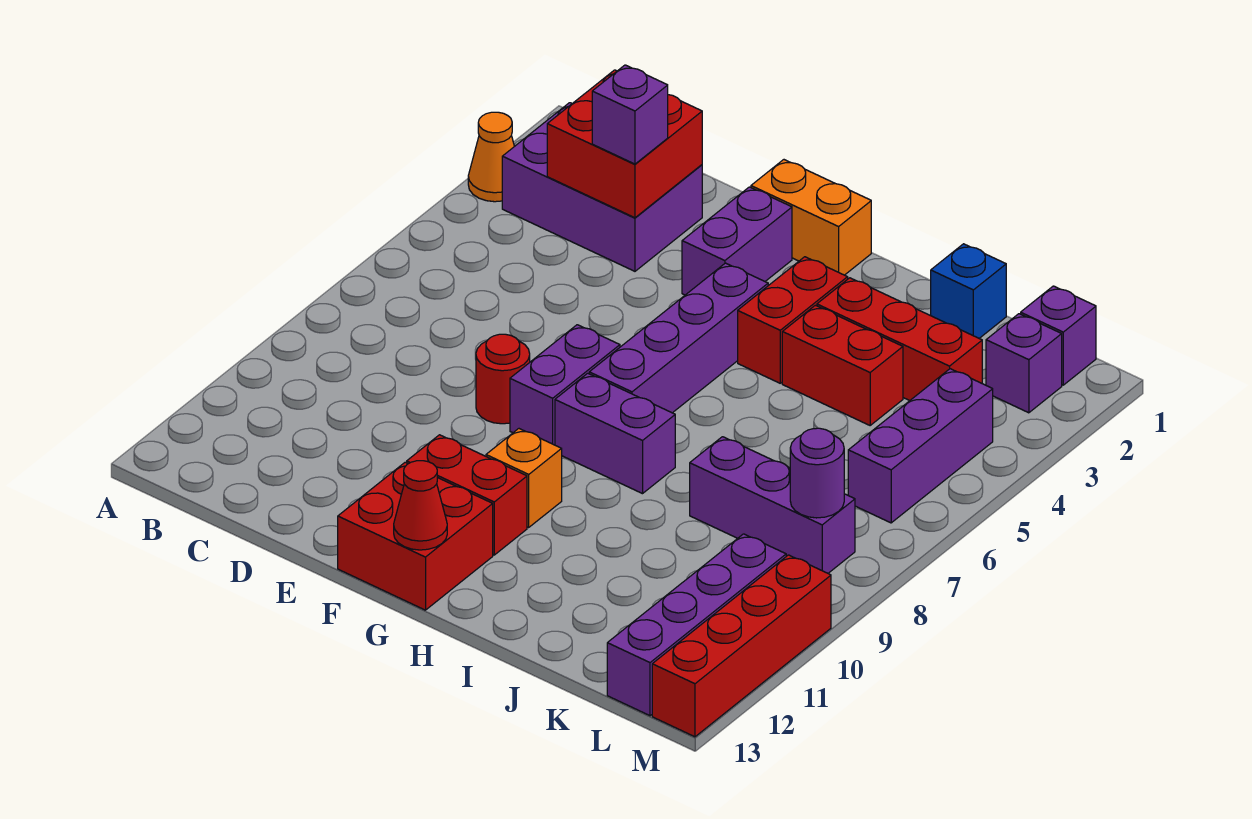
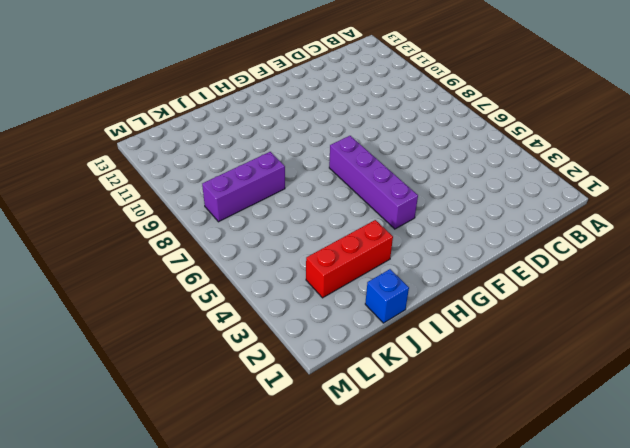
none -> orange cone A3 level 1
none -> purple brick B2:D3 level 1
none -> red round brick E8 level 1

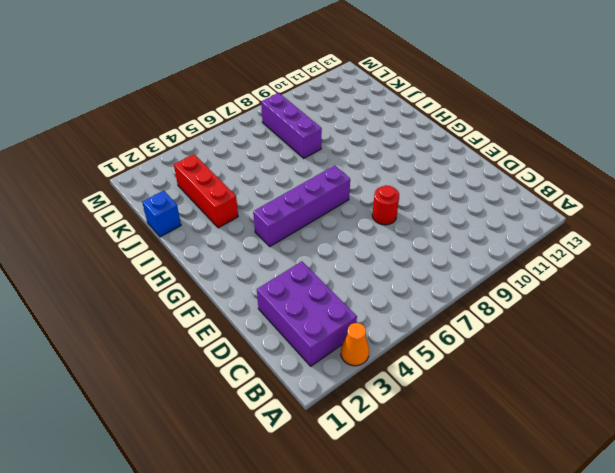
none -> orange brick F1:G1 level 1
none -> purple brick F2:F3 level 1
none -> purple brick F7:F8 level 1

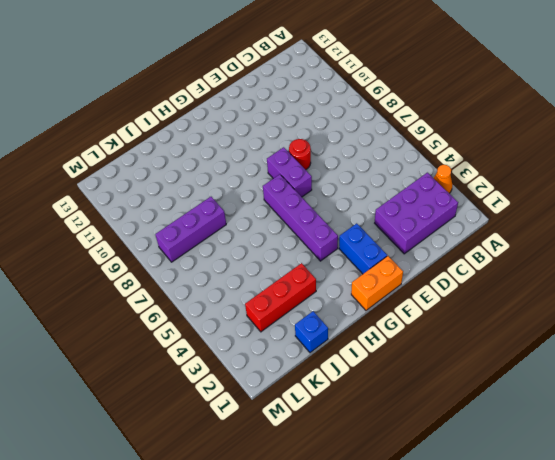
blue brick F2:F3 level 1 -> purple brick F2:F3 level 1
none -> red brick F11:G11 level 1
none -> red brick F12:G13 level 1
none -> purple brick G8:H8 level 1

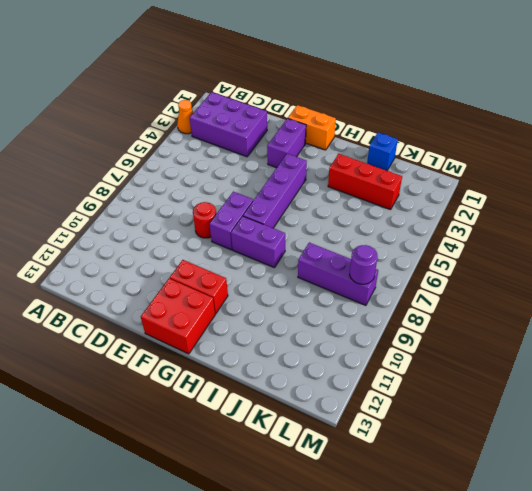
none -> orange brick G10 level 1
none -> red brick H3:H4 level 1
none -> red brick I4:J4 level 1

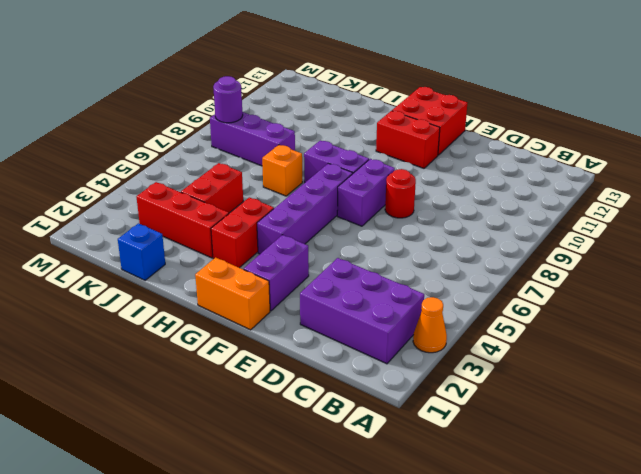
orange brick I7 level 1 -> orange brick G10 level 1
red brick J4:J5 level 1 -> red brick I4:J4 level 1
none -> purple brick L1 level 1
none -> purple brick L2 level 1
none -> purple brick L4:L6 level 1

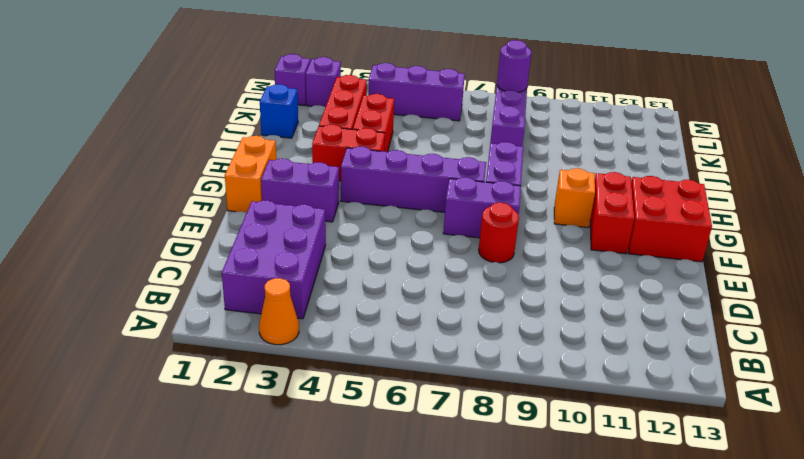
none -> purple brick L10:L13 level 1
none -> red brick M10:M13 level 1
none -> red brick C2:D3 level 2

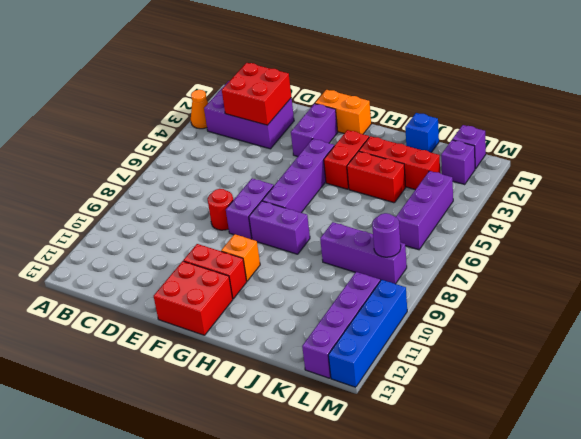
blue brick M10:M13 level 1 -> red brick M10:M13 level 1
none -> red cone G13 level 2
none -> purple brick D3 level 3

